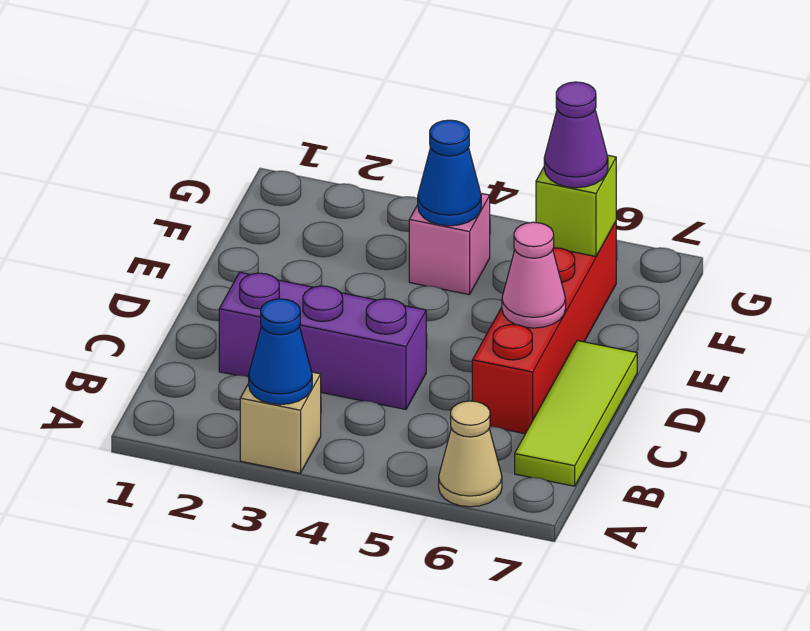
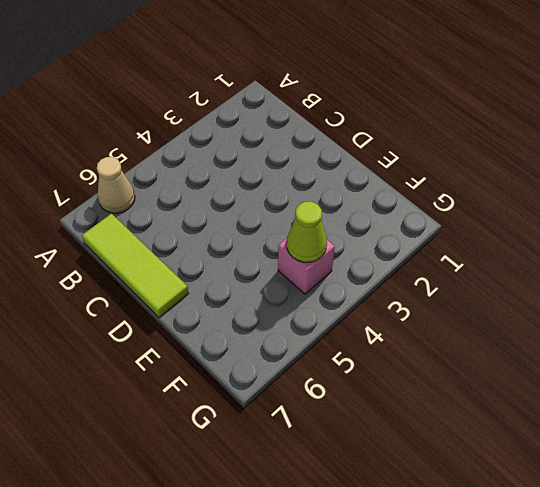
lime cone F4 level 2 -> blue cone F4 level 2
none -> tan brick A3 level 1
none -> purple brick C2:C4 level 1

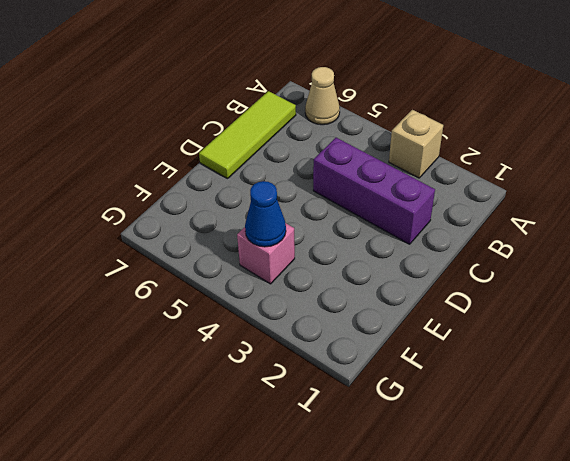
none -> red brick C6:F6 level 1
none -> blue cone A3 level 2

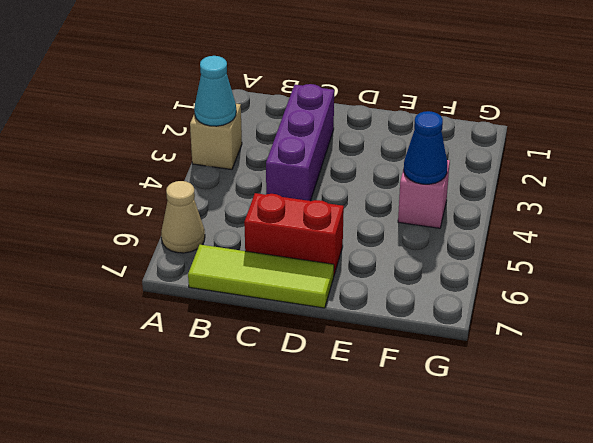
cyan cone A3 level 2 -> blue cone A3 level 2
red brick C6:D6 level 1 -> red brick C6:F6 level 1
none -> pink cone D6 level 2
none -> lime brick F6 level 2

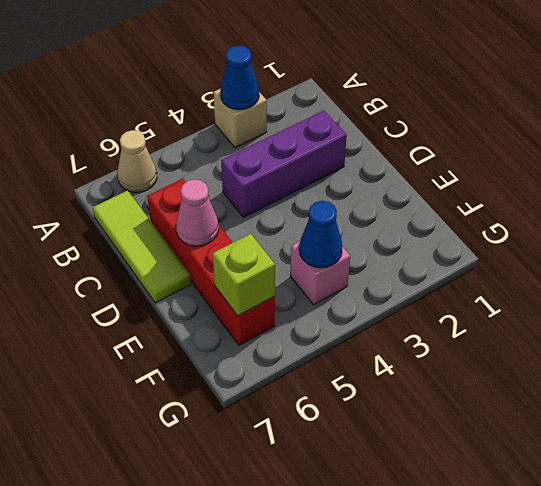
none -> purple cone F6 level 3

